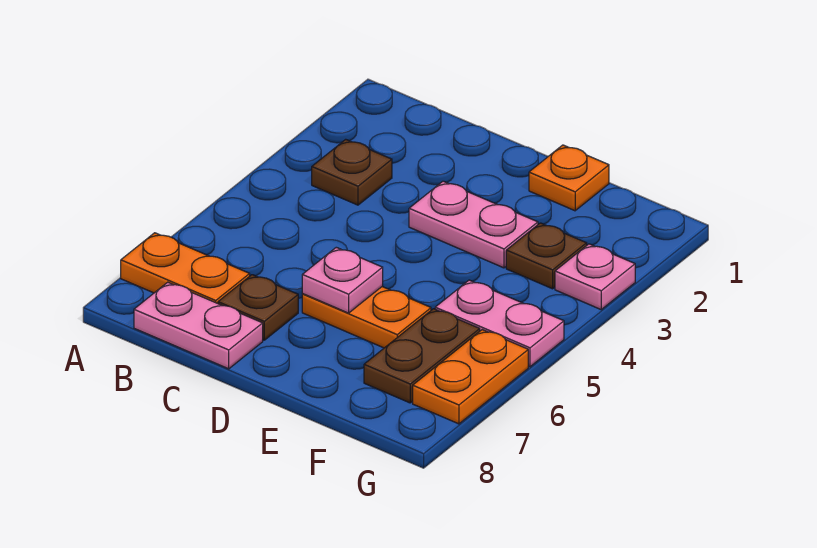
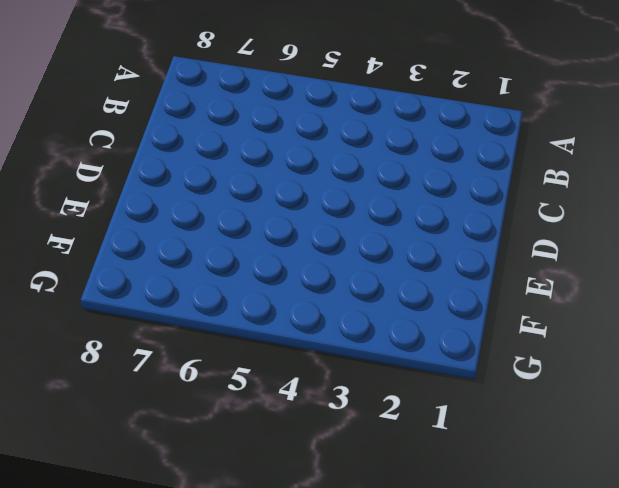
none -> orange plate A7:B7 level 1
none -> brown plate B3 level 1
none -> pink plate B8:C8 level 1

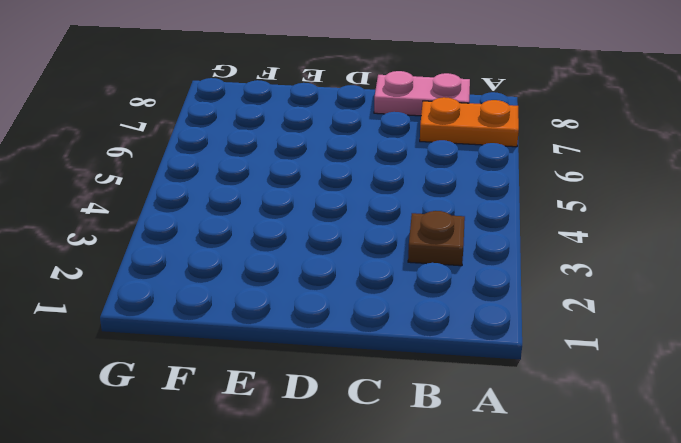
none -> brown plate C7 level 1
none -> pink plate D3:E3 level 1
none -> orange plate D6:E6 level 1

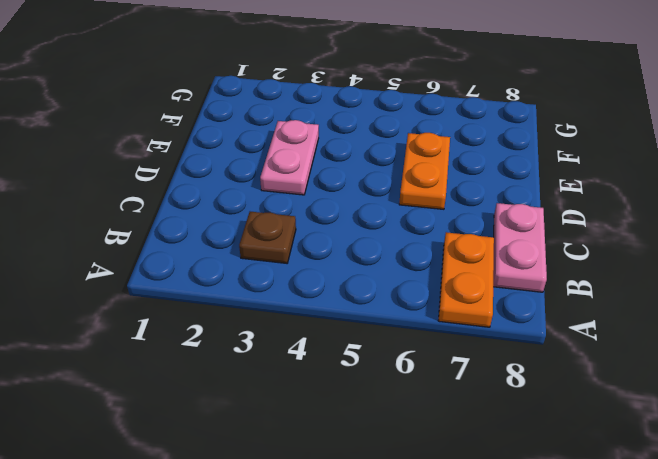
none -> brown plate C7 level 1
none -> orange plate E1 level 1
none -> brown plate F3 level 1

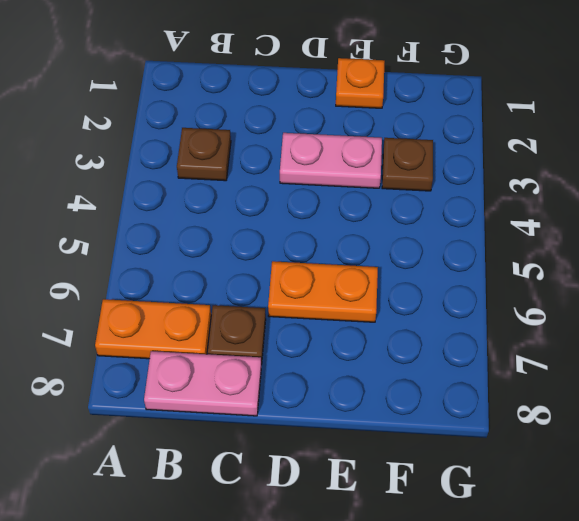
none -> pink plate F5:G5 level 1
none -> brown plate F6:F7 level 1
none -> pink plate G3 level 1

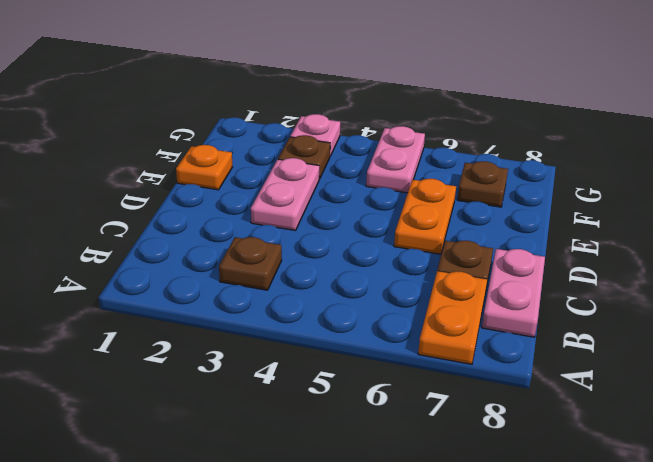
brown plate F7 level 1 -> brown plate F6:F7 level 1
none -> orange plate G6:G7 level 1
none -> pink plate D6 level 2

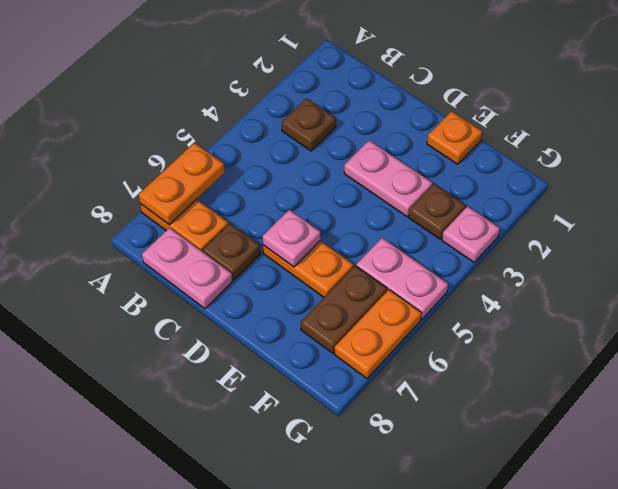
orange plate A6:A7 level 2 -> none

